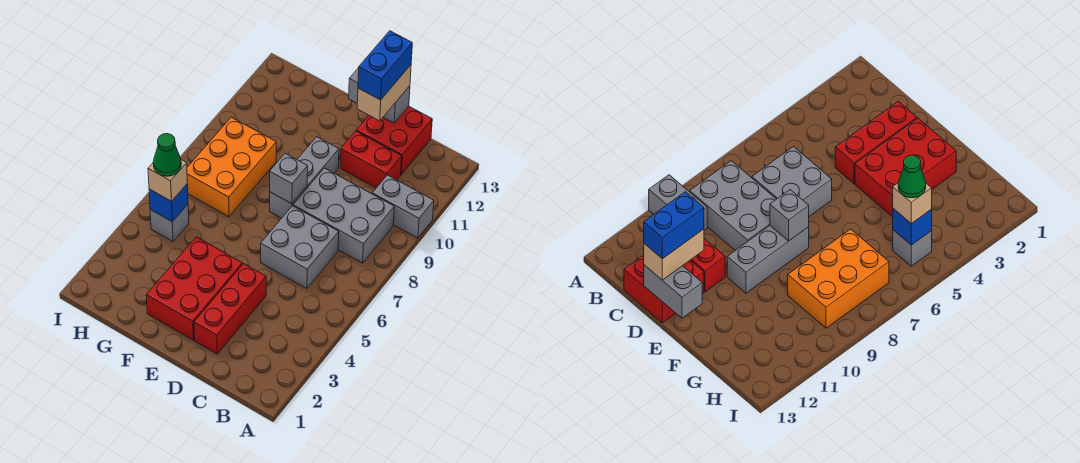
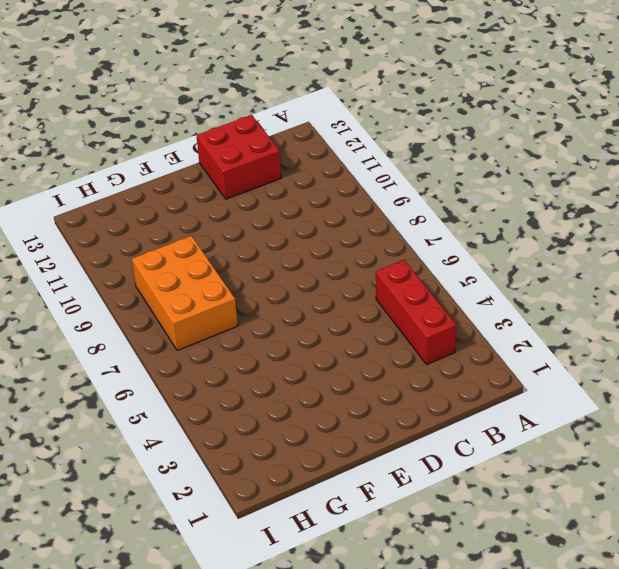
red brick B3:B5 level 1 -> red brick D2:D4 level 1
none -> grey brick A10:B10 level 1
none -> grey brick B8:D9 level 1
none -> grey brick C6:D7 level 1

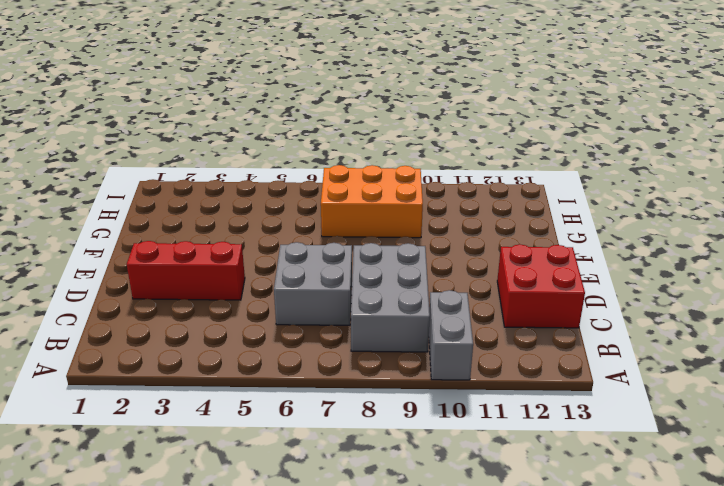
none -> red brick C11:D11 level 1
none -> red brick E2:F4 level 1
none -> grey brick E8:E10 level 1

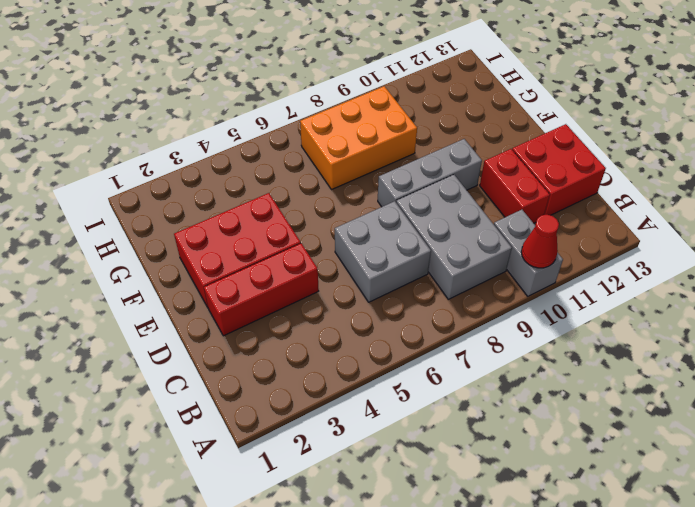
red cone A10 level 2 -> none
none -> grey brick H5 level 1
none -> grey brick D13:E13 level 2
none -> grey brick E8 level 2

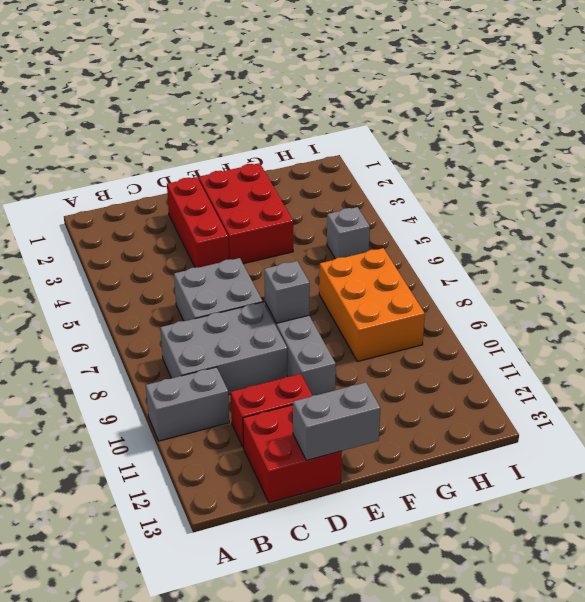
none -> blue brick H5 level 2
none -> tan brick D12:D13 level 3
none -> tan brick H5 level 3

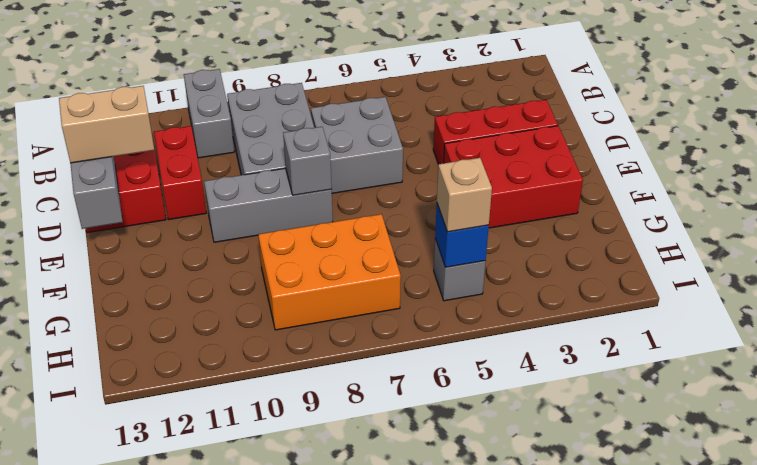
none -> blue brick D12:D13 level 4
none -> green cone H5 level 4

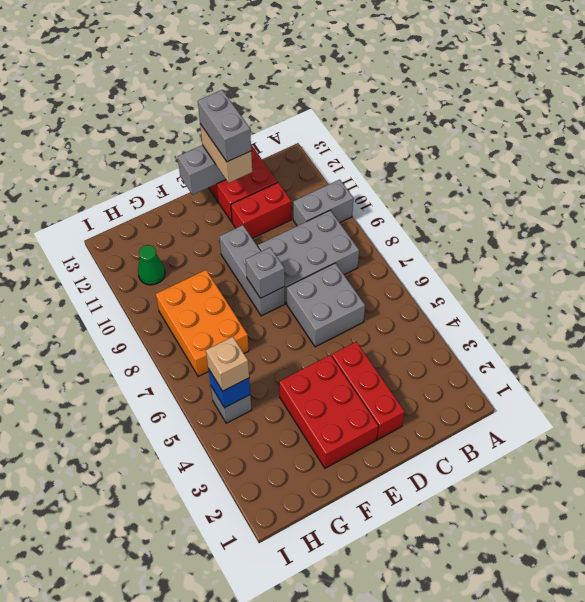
grey brick D12:D13 level 4 -> blue brick D12:D13 level 4
green cone H11 level 1 -> green cone H5 level 4

